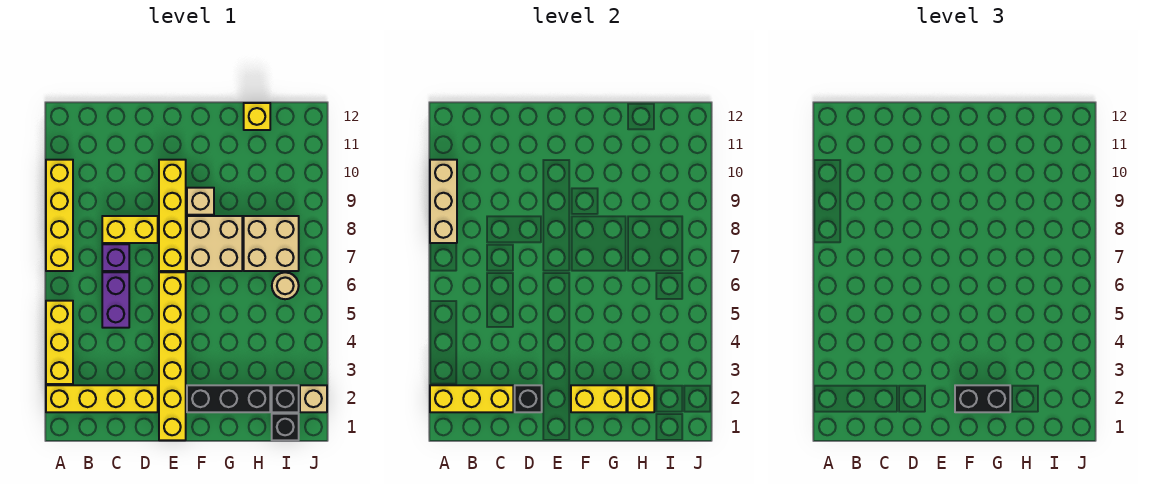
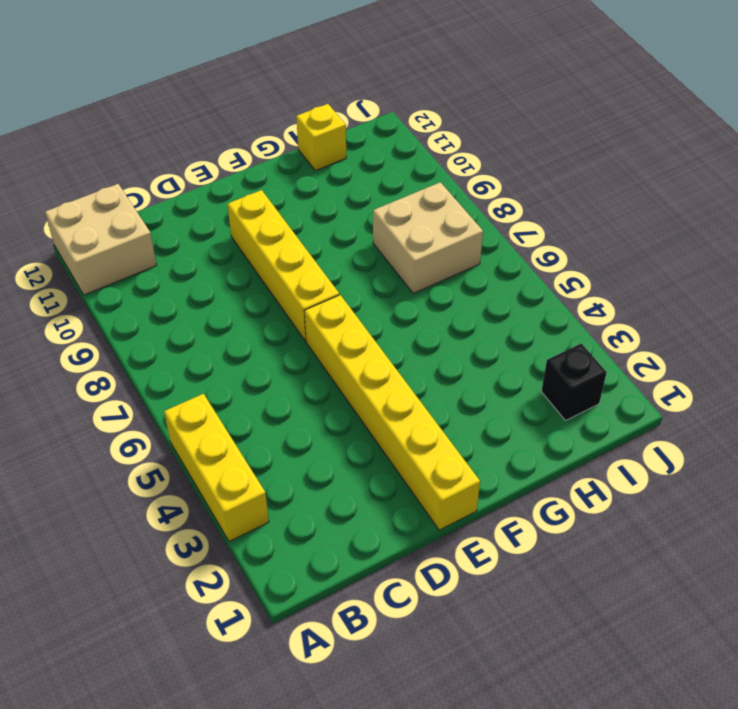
tan brick A11:B12 level 1 -> tan brick F7:G8 level 1
none -> yellow brick A2:D2 level 1
none -> yellow brick A7:A10 level 1
none -> purple brick C5:C6 level 1

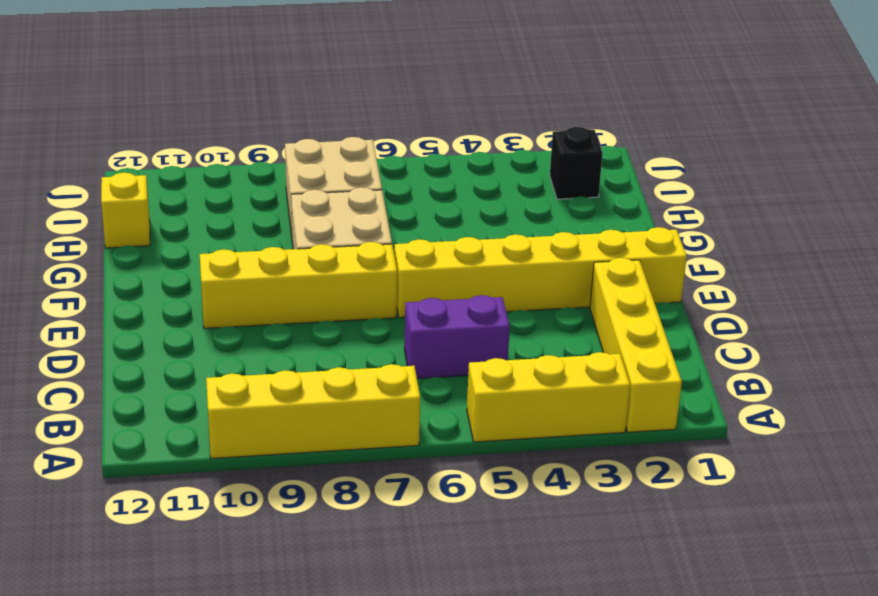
none -> purple brick C7 level 1
none -> yellow brick C8:D8 level 1
none -> black brick F2:H2 level 1

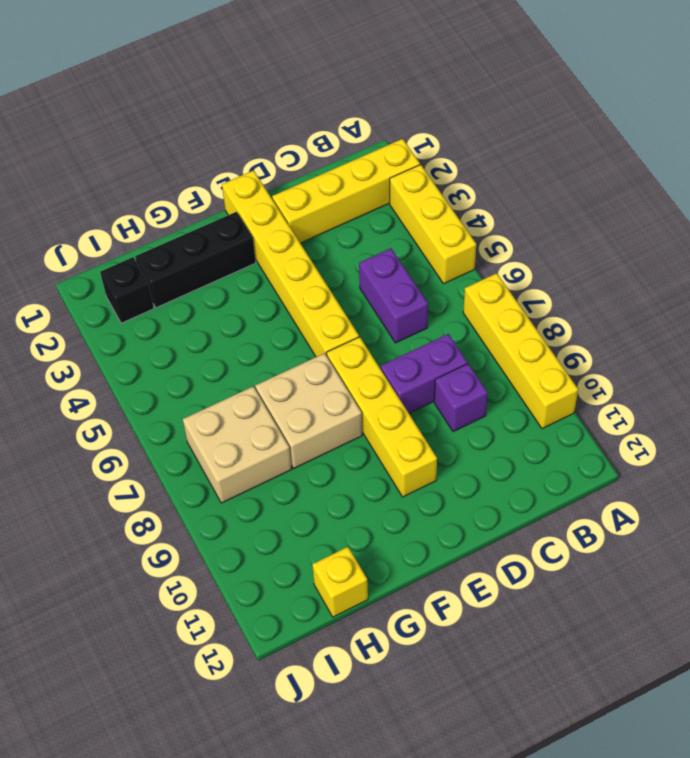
purple brick C8:D8 level 1 -> yellow brick C8:D8 level 1
purple brick C9 level 1 -> purple brick C7 level 1
none -> tan brick F9 level 1
none -> black brick I1 level 1
none -> tan round brick I6 level 1

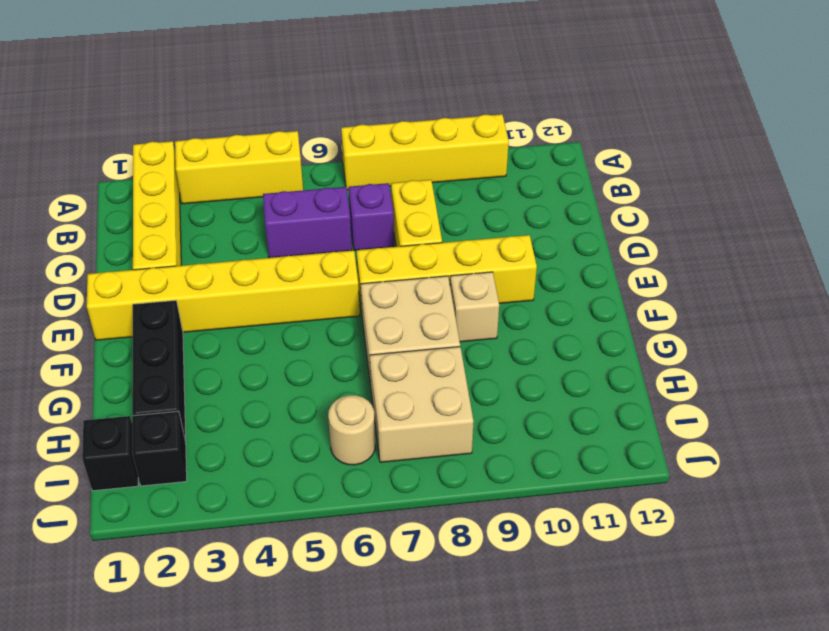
none -> yellow brick H12 level 1
none -> tan brick J2 level 1
none -> yellow brick A2:C2 level 2

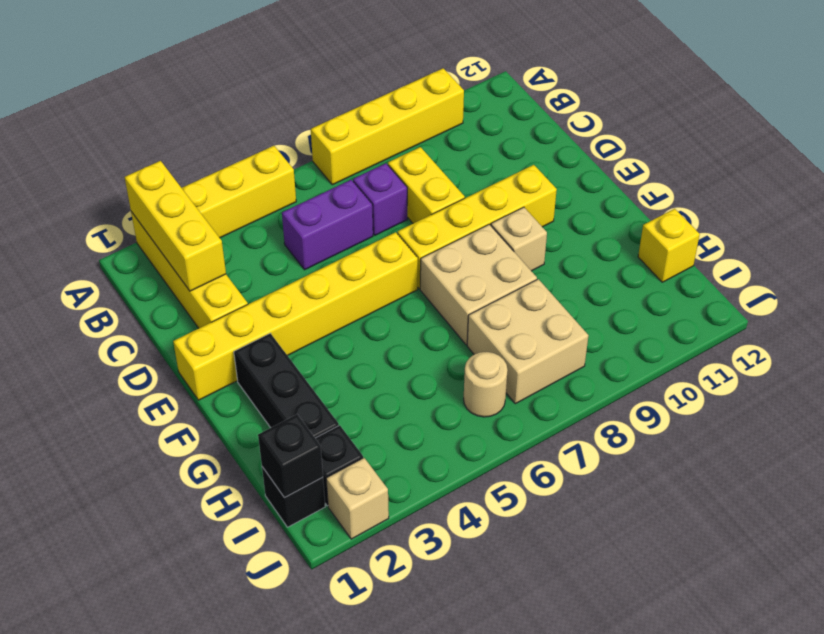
black brick I1 level 2 -> black brick D2 level 2
none -> tan brick A8:A10 level 2
none -> yellow brick F2:G2 level 2
none -> yellow brick H2 level 2

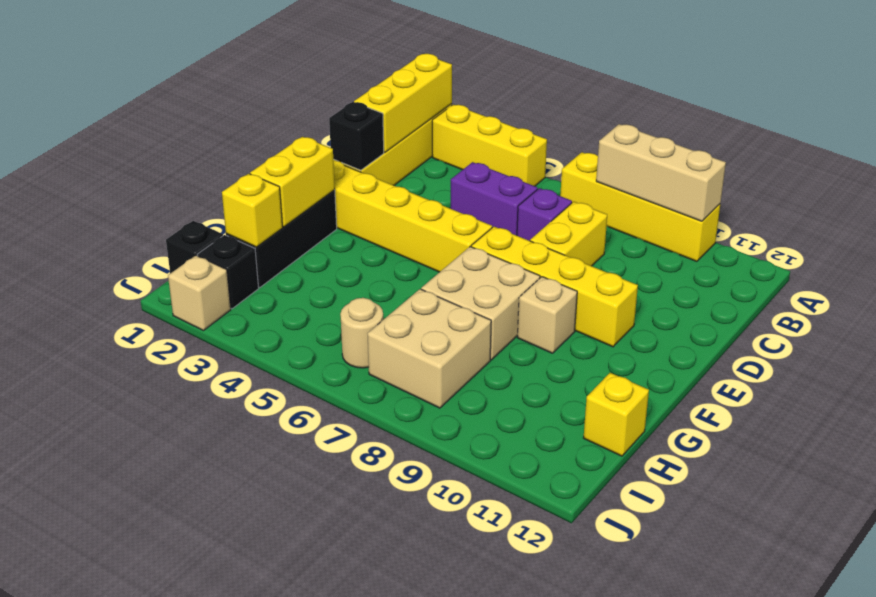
none -> black brick F2:G2 level 3

